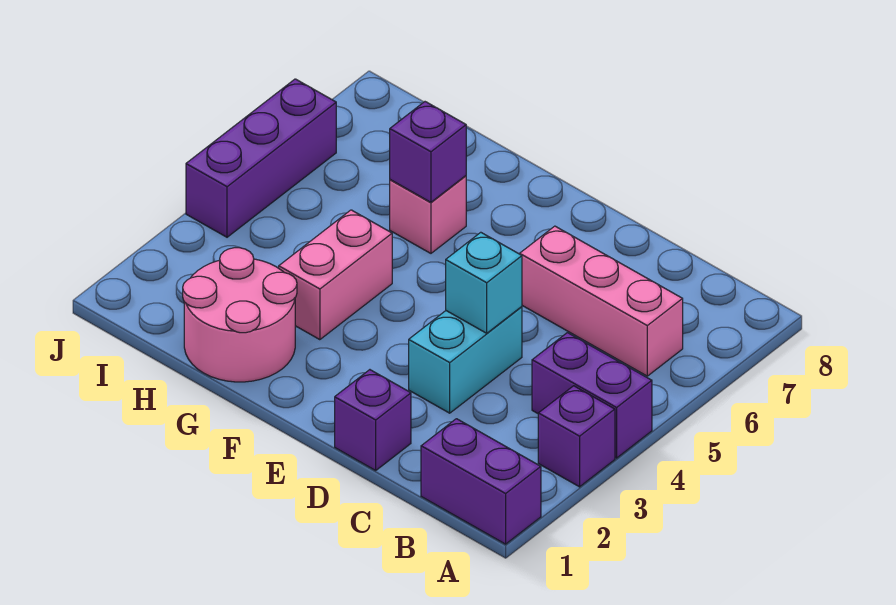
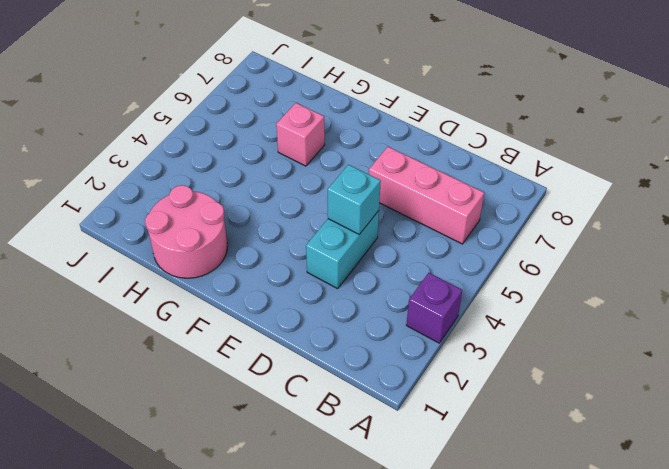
none -> purple brick A1:B1 level 1
none -> purple brick A4:B4 level 1
none -> purple brick D1 level 1

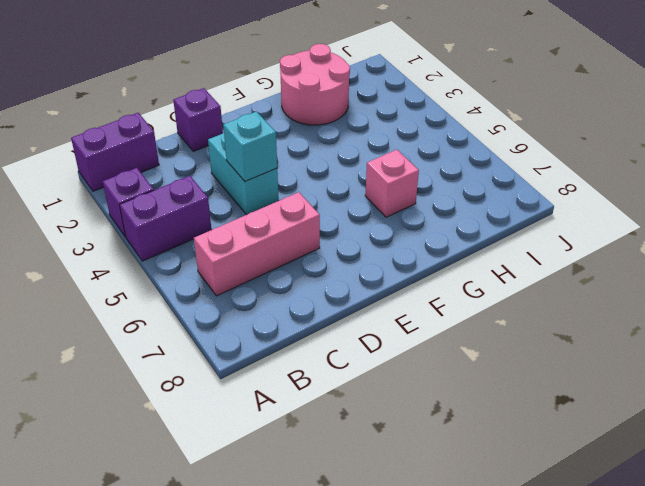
none -> pink brick G3:G4 level 1
none -> purple brick J4:J6 level 1
none -> purple brick G6 level 2

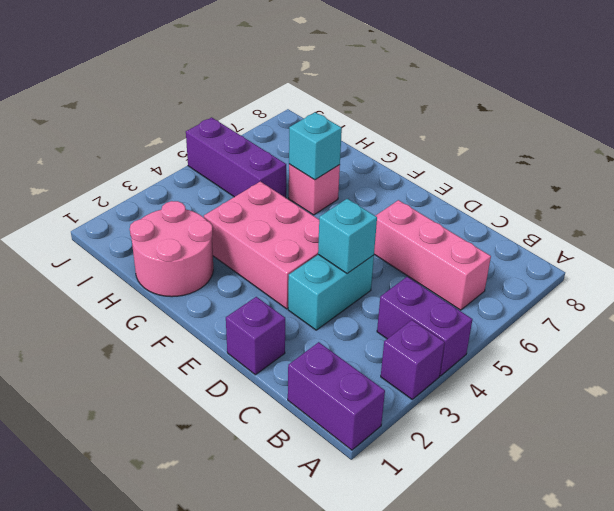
pink brick E3:G4 level 1 -> pink brick G3:G4 level 1
cyan brick G6 level 2 -> purple brick G6 level 2
purple brick H5:J5 level 1 -> purple brick J4:J6 level 1

